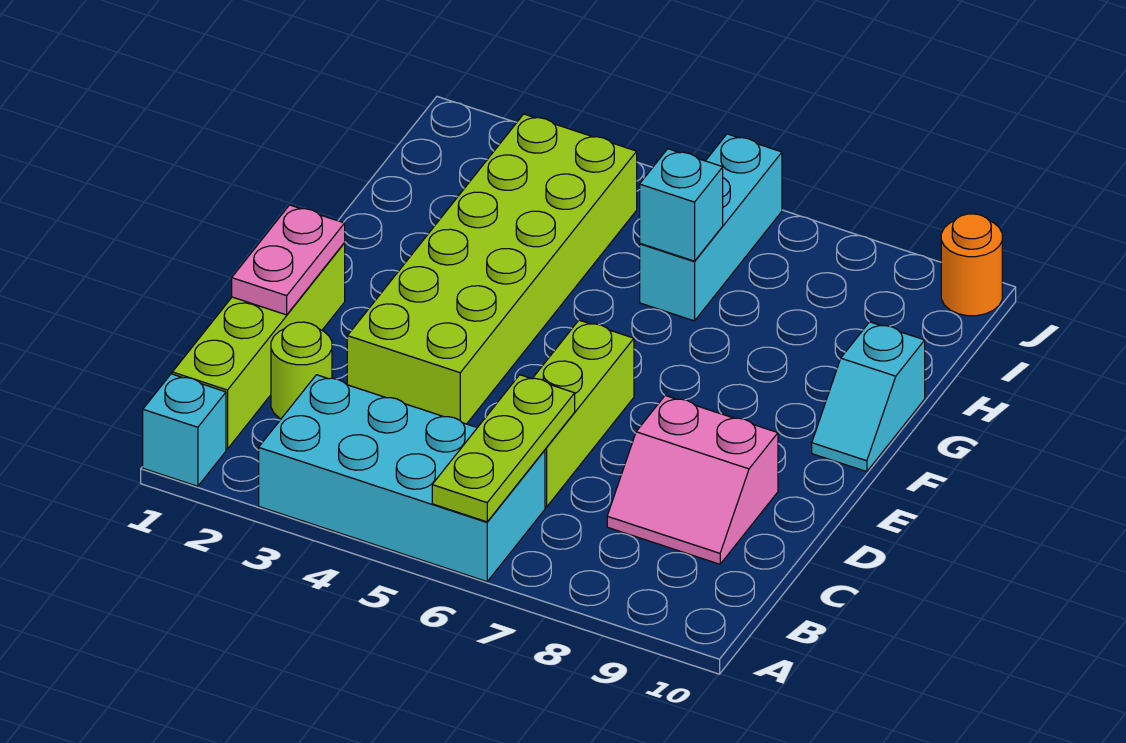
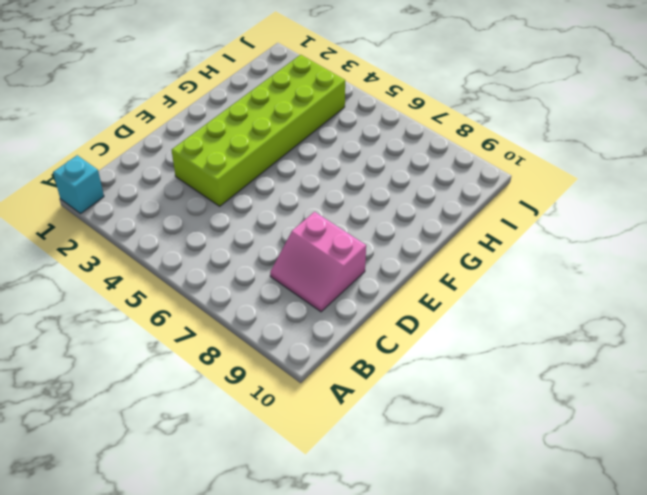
none -> cyan brick A3:B6 level 1
none -> lime brick B1:E1 level 1
none -> lime round brick C2 level 1

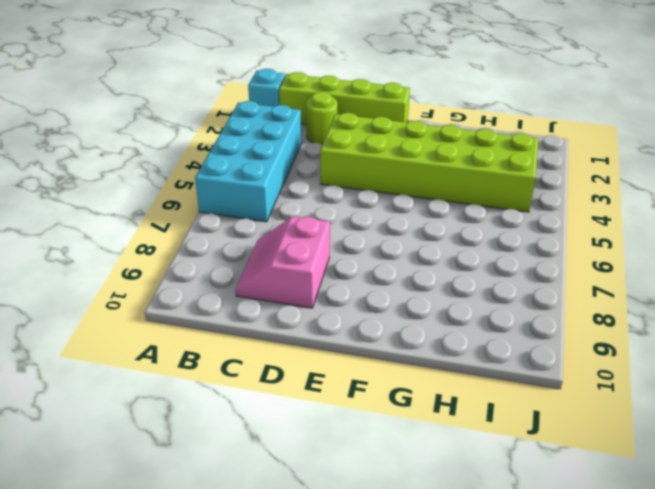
none -> lime brick C6:E6 level 1
none -> cyan slope F10:G10 level 1 top G
none -> cyan brick H6:J6 level 1

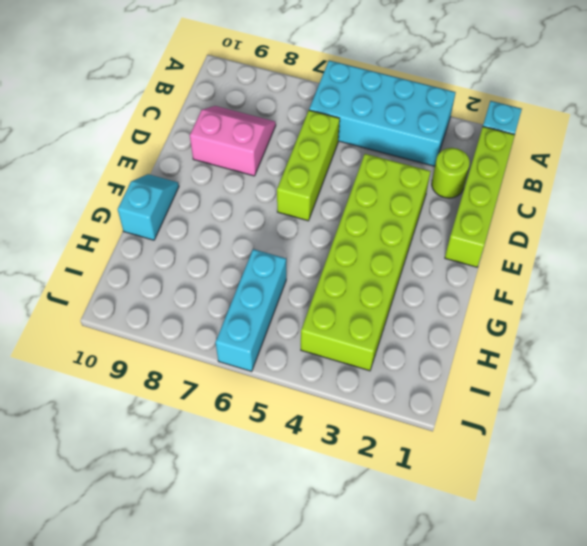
none -> orange round brick J10 level 1
none -> lime plate A6:C6 level 2
none -> pink plate D1:E1 level 2

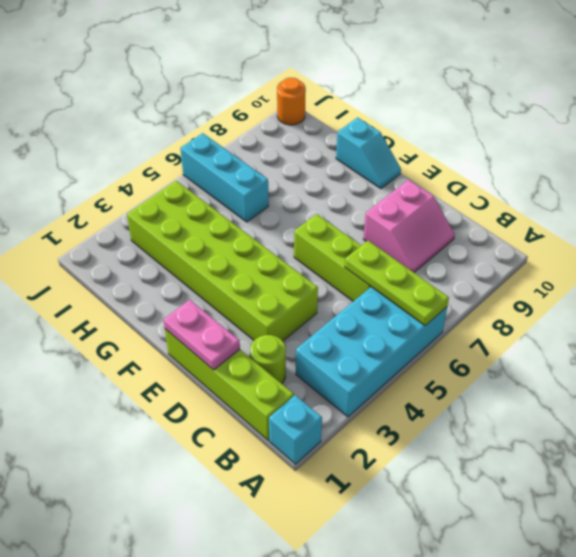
none -> cyan brick H6 level 2

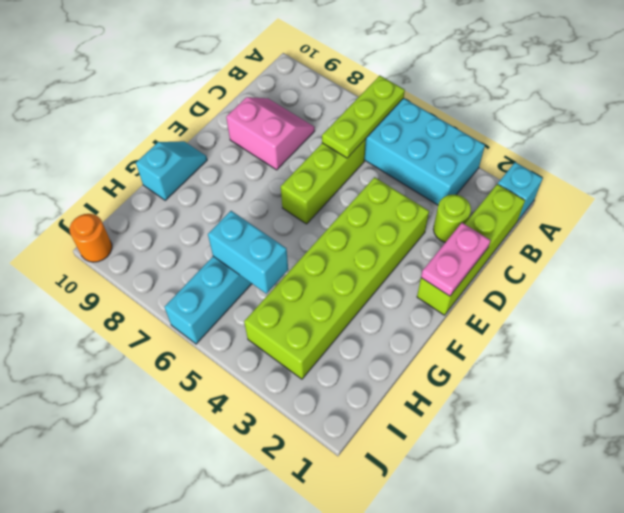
cyan brick H5:H6 level 2 -> cyan brick H6 level 2

